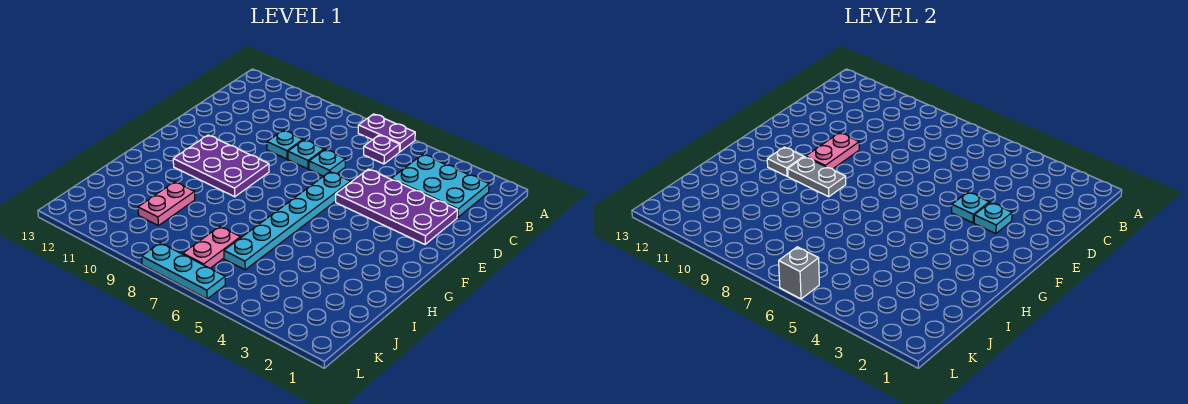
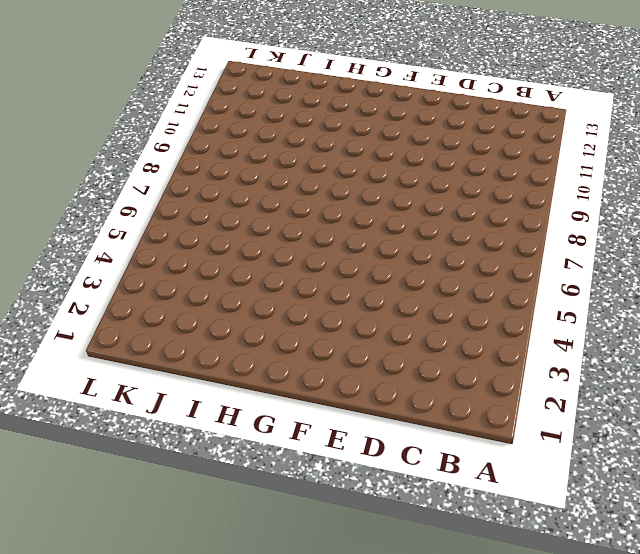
none -> purple plate A6:A7 level 1
none -> cyan plate B2:C4 level 1
none -> purple plate B6 level 1

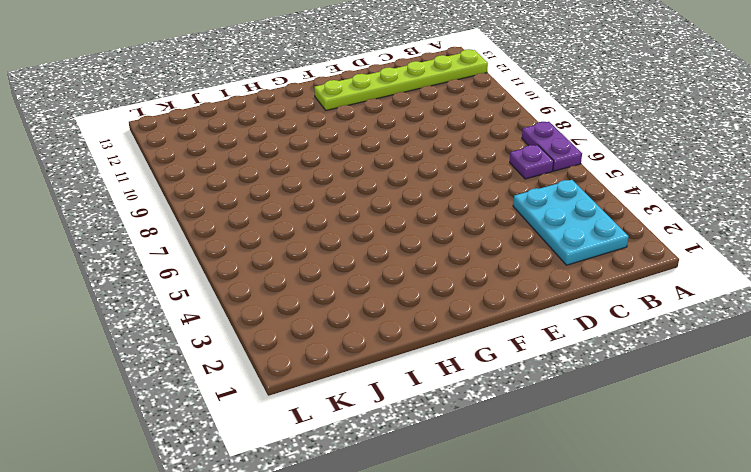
lime plate A12:F12 level 1 -> none
none -> purple plate D2:E5 level 1
none -> cyan plate D7 level 1
none -> cyan plate D8 level 1

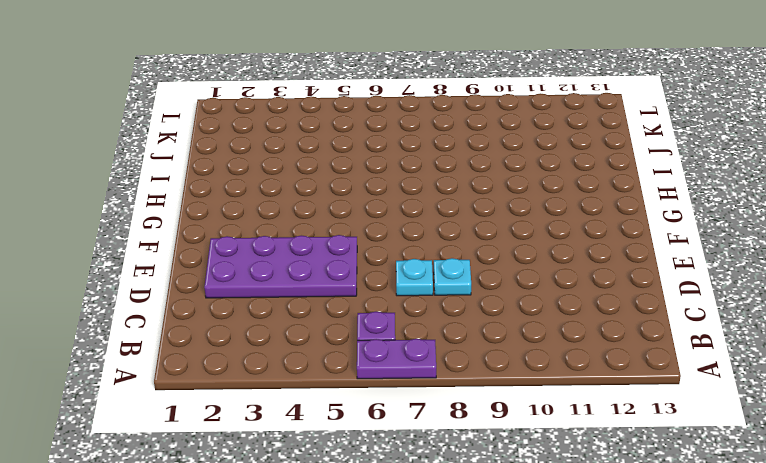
none -> cyan plate B2:C4 level 1
none -> cyan plate D9 level 1
none -> cyan plate E6:J6 level 1

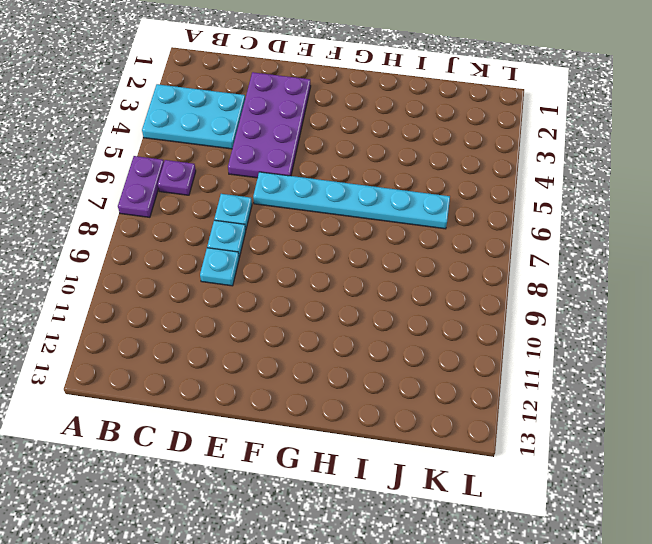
cyan plate A3:C4 level 1 -> cyan plate B2:C4 level 1
none -> purple plate F9:G11 level 1
none -> pink plate I10:J10 level 1
none -> pink plate J7:K7 level 1

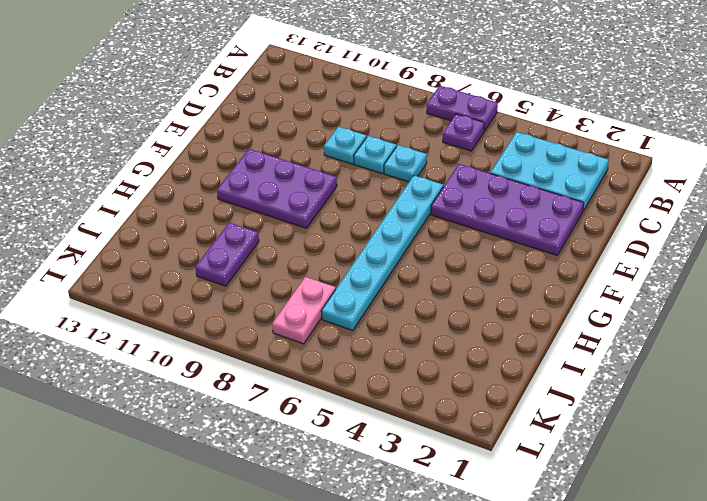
purple plate I10:J10 level 1 -> pink plate I10:J10 level 1
none -> cyan plate L6:L8 level 1
none -> cyan plate E3 level 2
none -> cyan plate E4 level 2

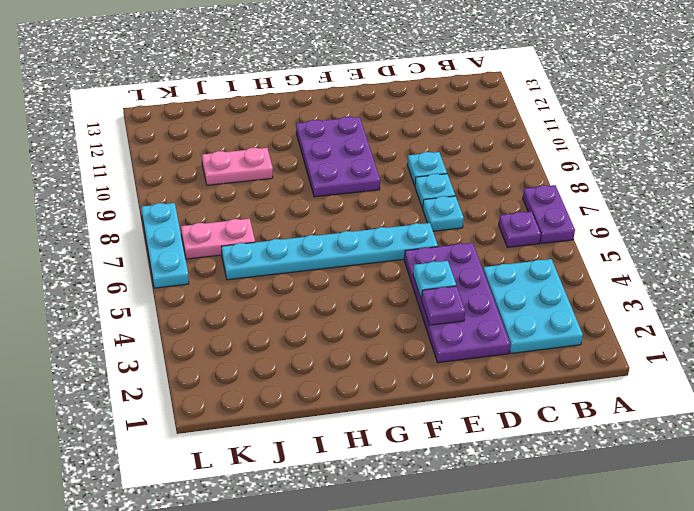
purple plate E3 level 2 -> cyan plate E3 level 2
none -> pink plate E10:F10 level 2
none -> grey plate G9:G10 level 2
none -> grey plate G11 level 2

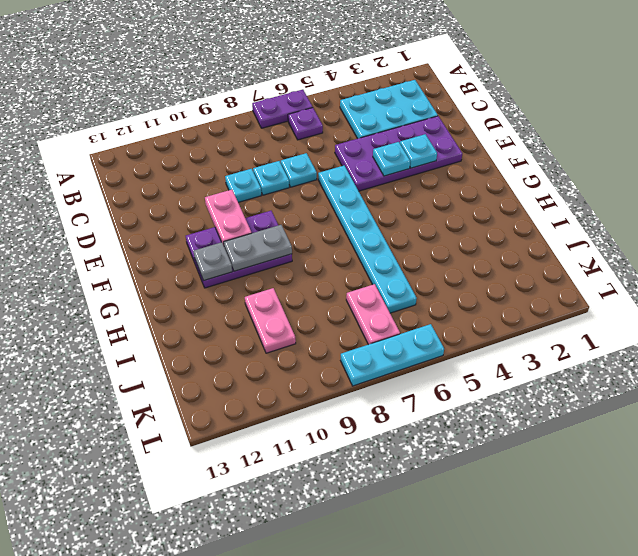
none -> grey brick L6 level 2

